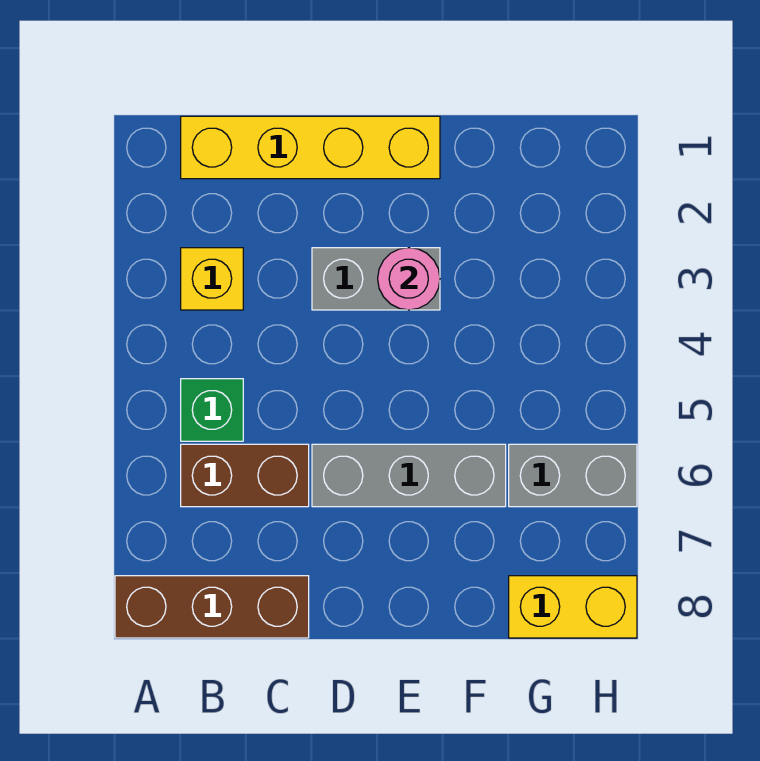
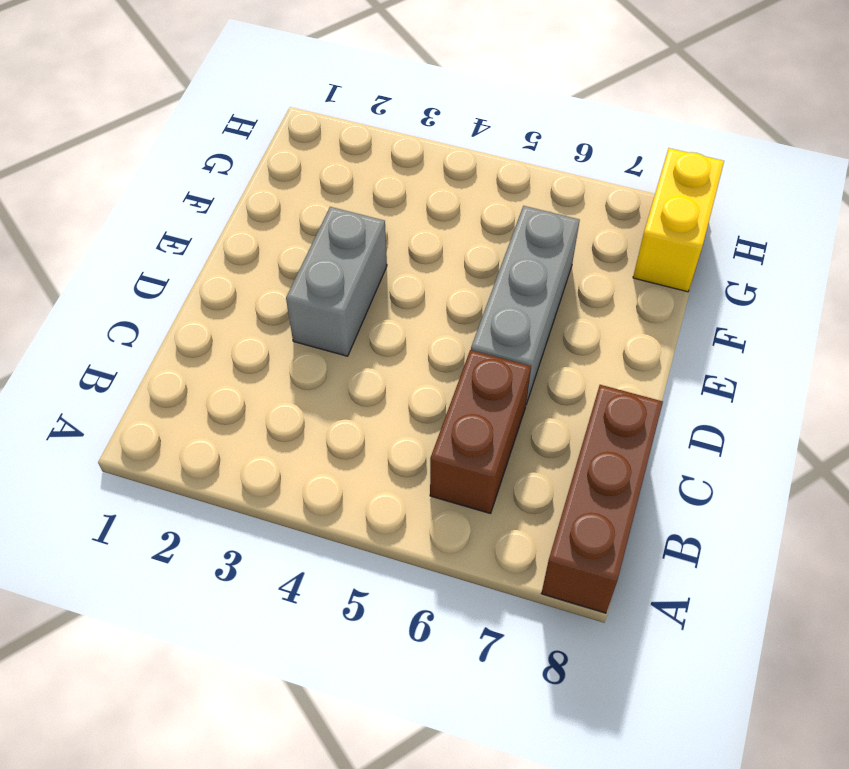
none -> yellow brick B1:E1 level 1
none -> yellow brick B3 level 1

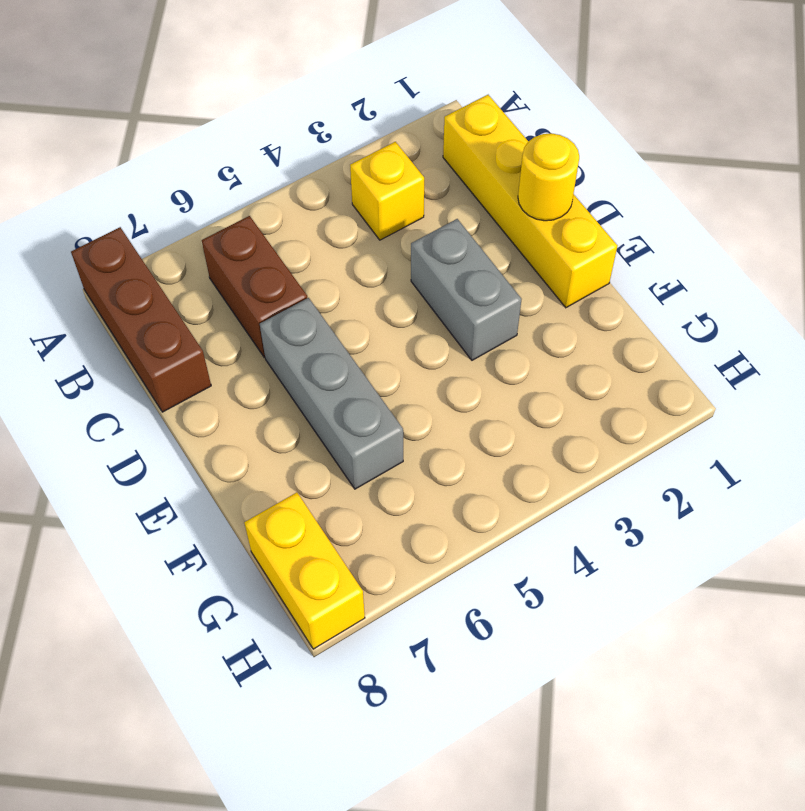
yellow round brick D1 level 2 -> none
none -> green brick B5 level 1
none -> grey brick G6:H6 level 1

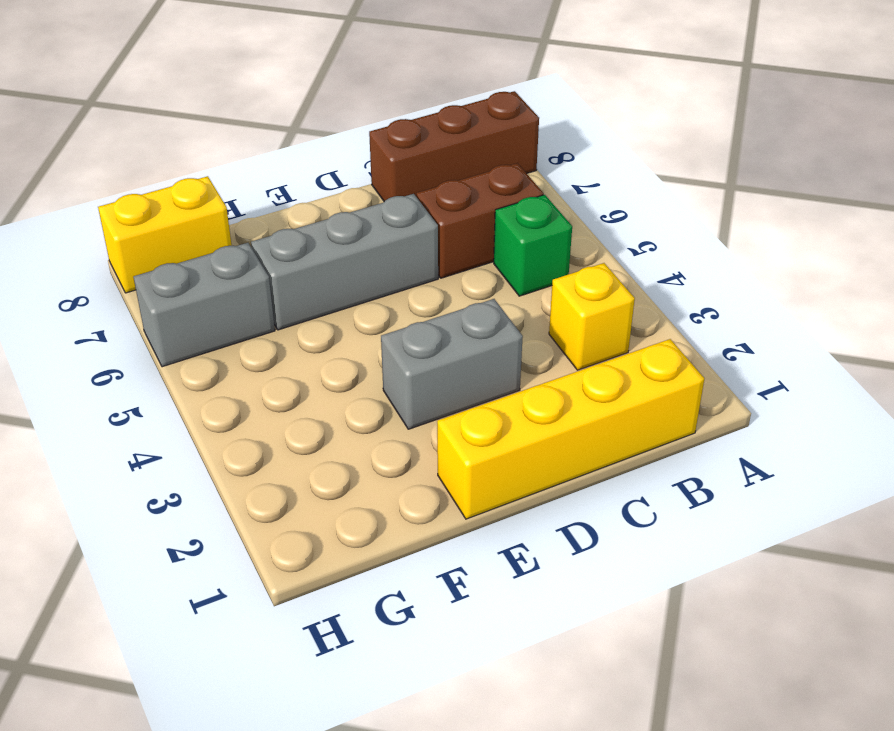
none -> pink round brick E3 level 2

